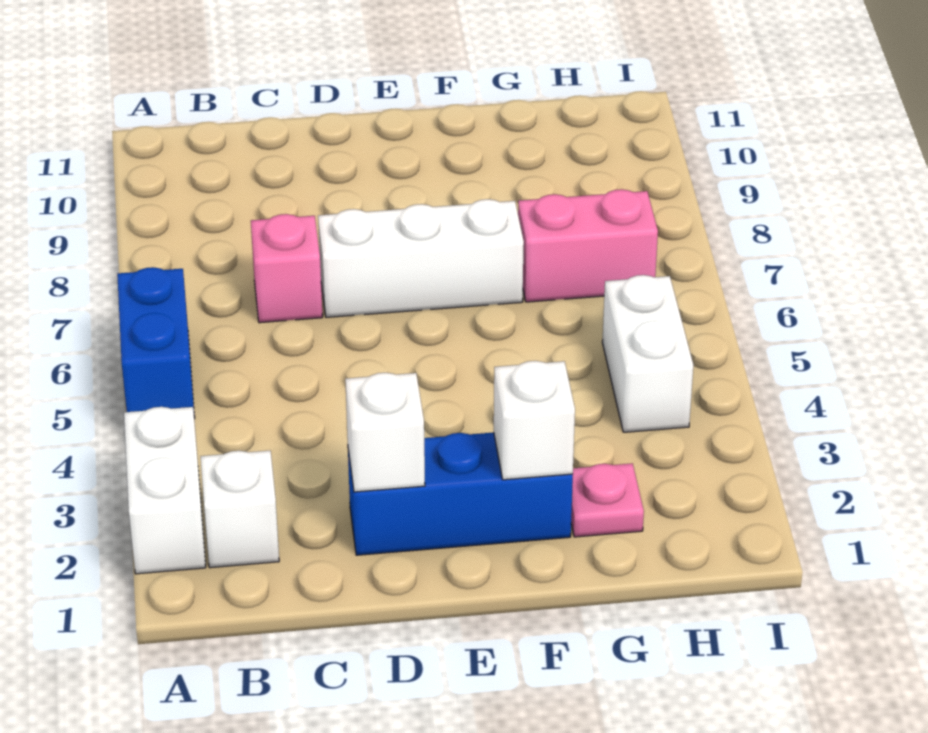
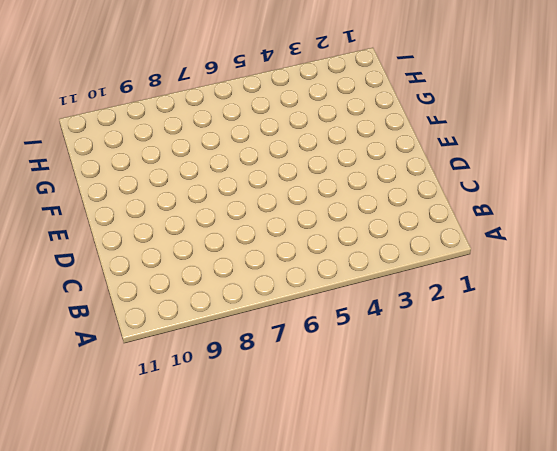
none -> white brick A2:A3 level 1
none -> blue brick A5:A6 level 1

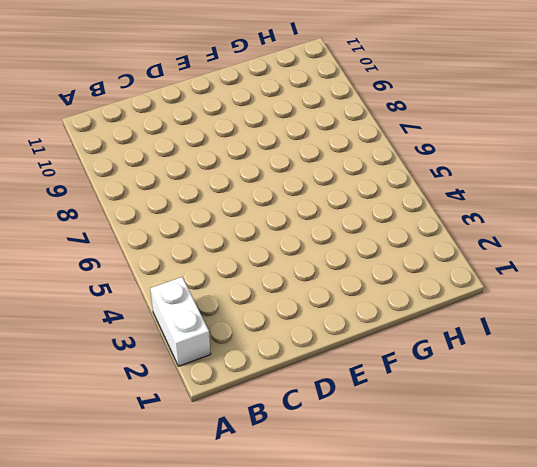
none -> blue brick A5:A6 level 1
none -> white brick B2 level 1

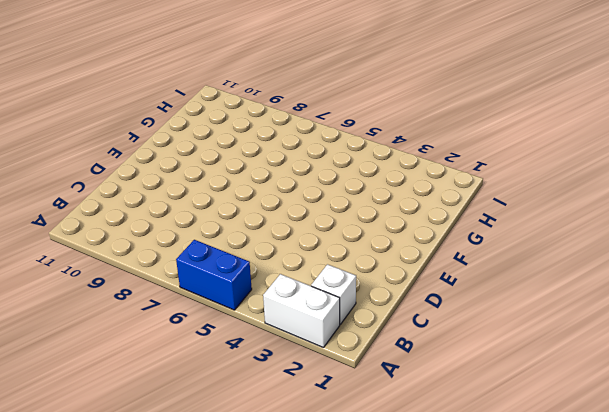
none -> pink brick C7 level 1
none -> blue brick D2:F2 level 1

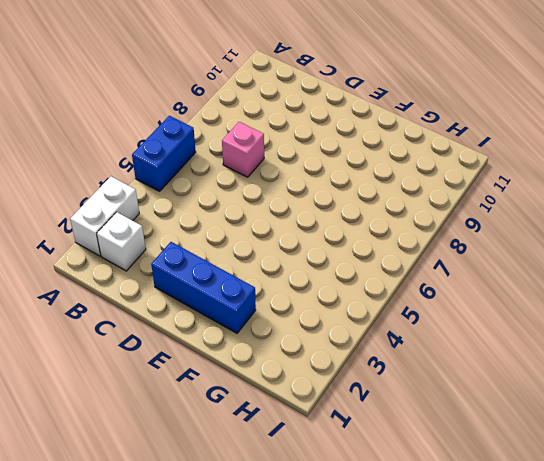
none -> white brick D7:F7 level 1
none -> pink plate G2 level 1

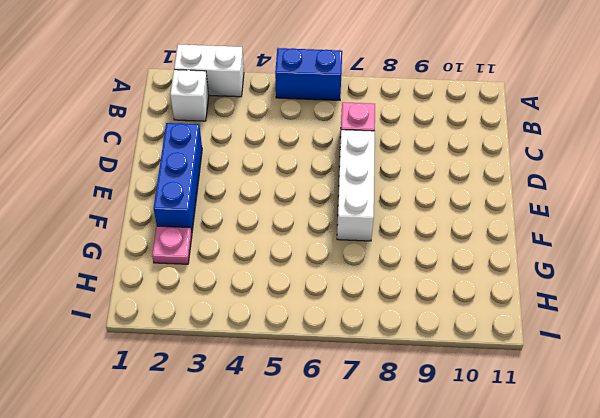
none -> pink brick G7:H7 level 1
none -> white brick H4:H5 level 1

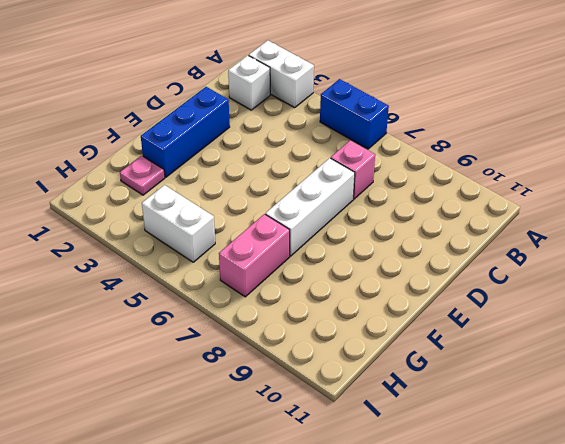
none -> white brick D2 level 2
none -> white brick F2 level 2

